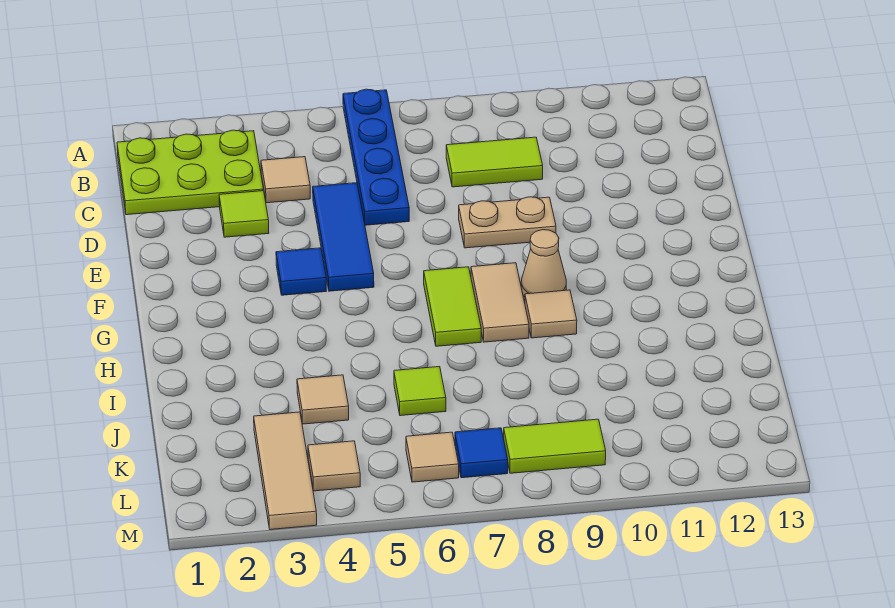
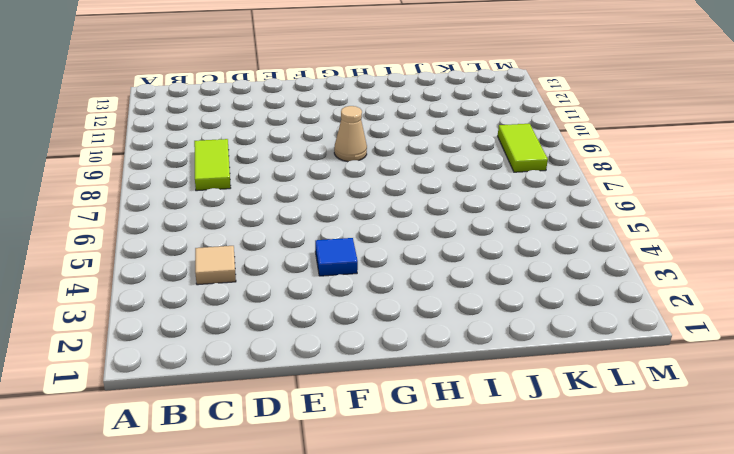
none -> blue plate A6:D6 level 1
none -> lime plate B1:C3 level 1
none -> lime tile D3 level 1

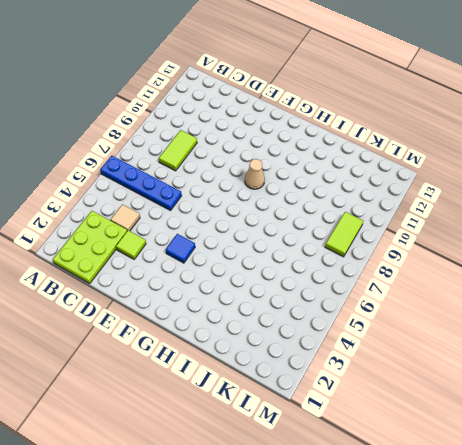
none -> blue tile D5:F5 level 1
none -> tan plate E8:E9 level 1
none -> lime tile G7:H7 level 1

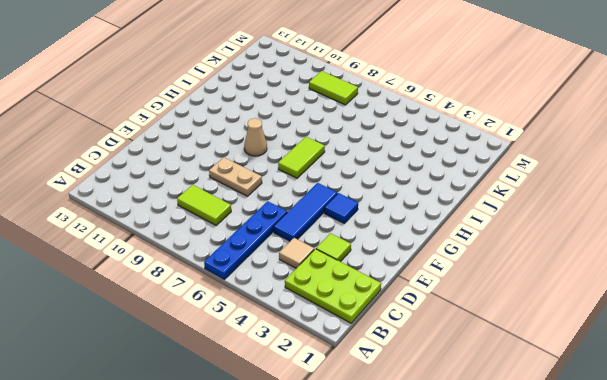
none -> tan tile G8:H8 level 1
none -> tan tile H9 level 1
none -> tan tile J4 level 1

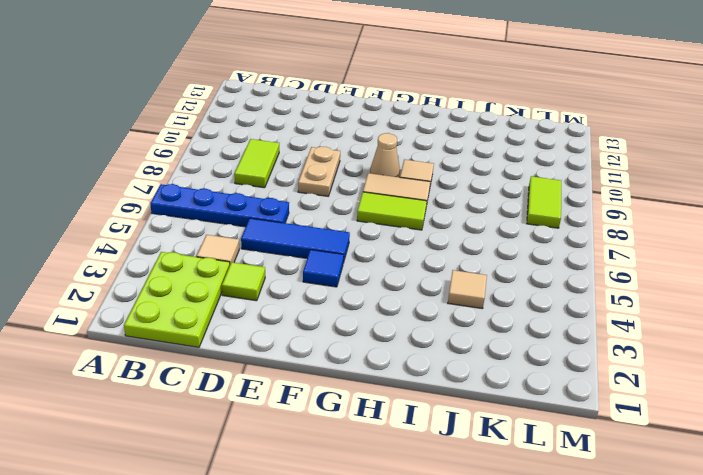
none -> lime tile J6 level 1
none -> tan tile K3:M3 level 1
none -> tan tile L4 level 1

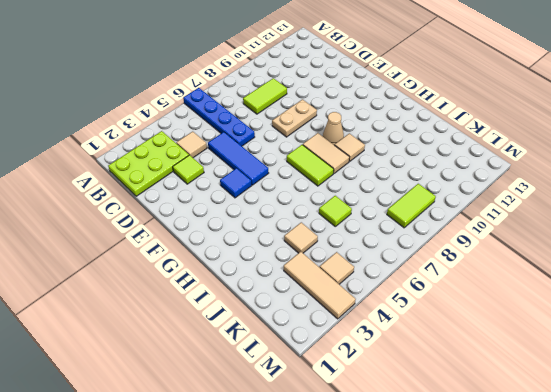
none -> tan tile L6 level 1
none -> blue tile L7 level 1

